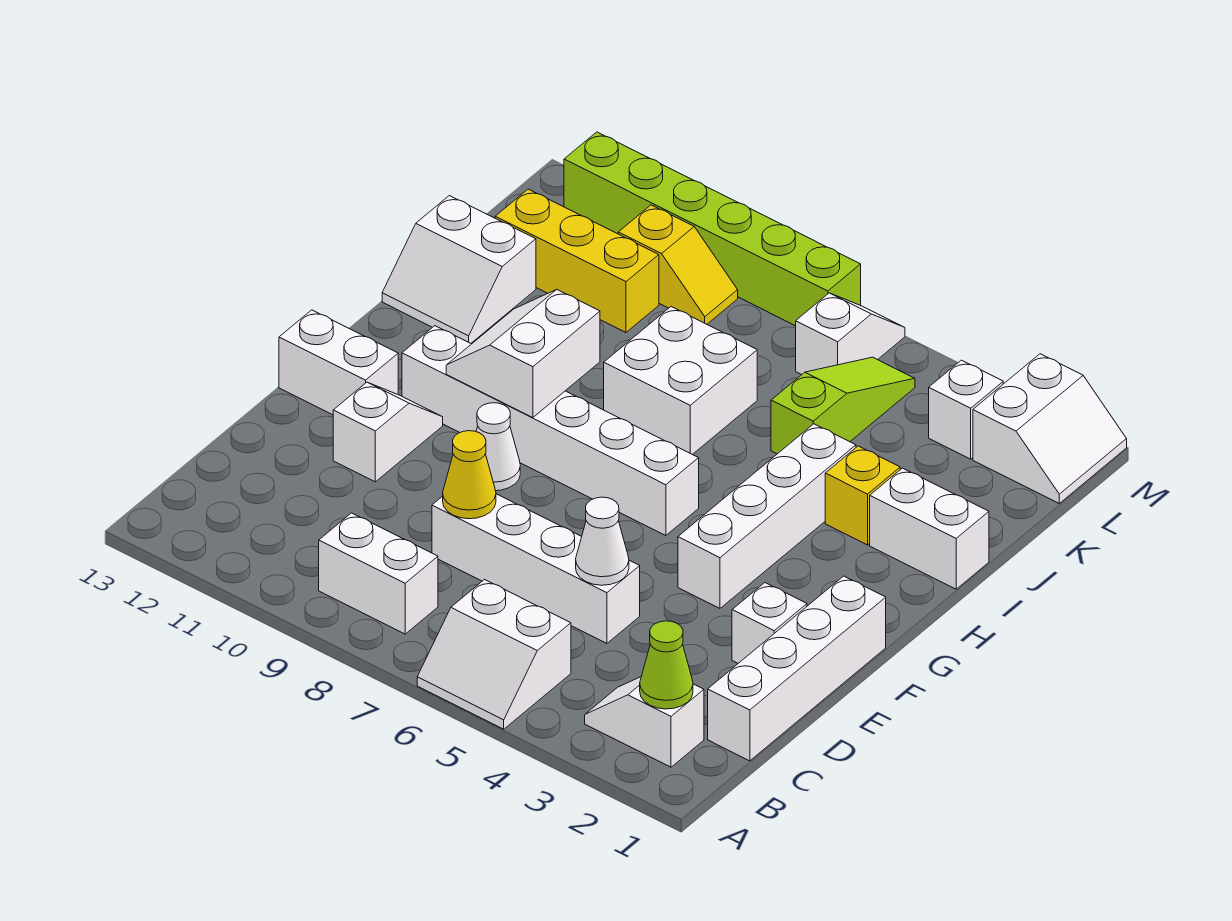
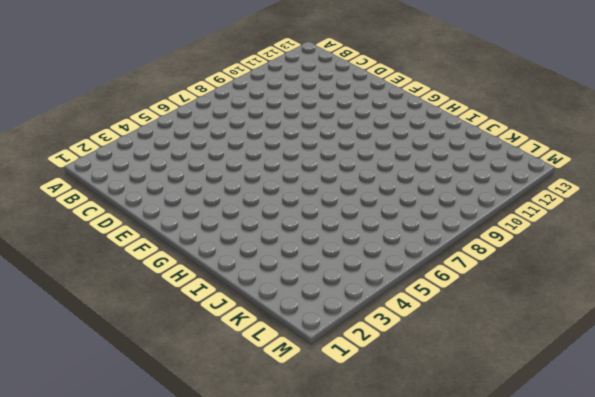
none -> white slope A5:B6 level 1 top B
none -> white slope B2:B3 level 1 top 2
none -> white brick B8:B9 level 1

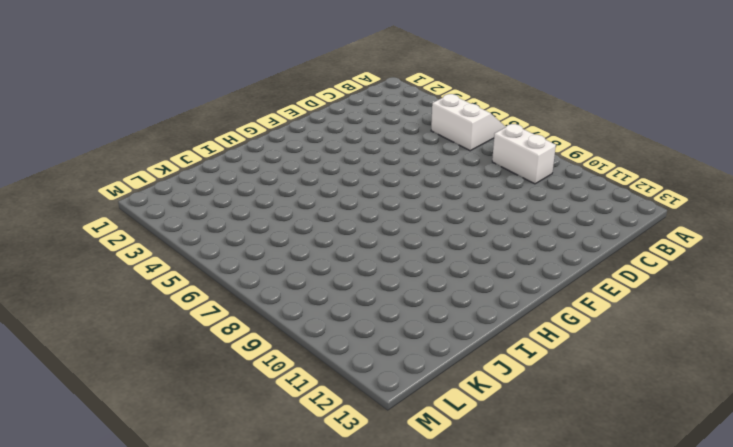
none -> white slope B2:B3 level 1 top 2
none -> white brick C1:F1 level 1
none -> white brick D5:D8 level 1

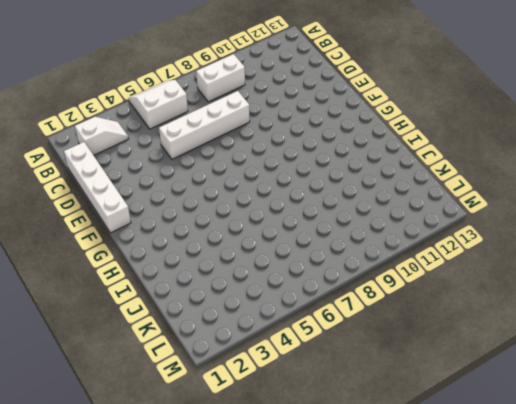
none -> white brick E2 level 1
none -> white slope E11:F11 level 1 top E
none -> white brick F4:I4 level 1

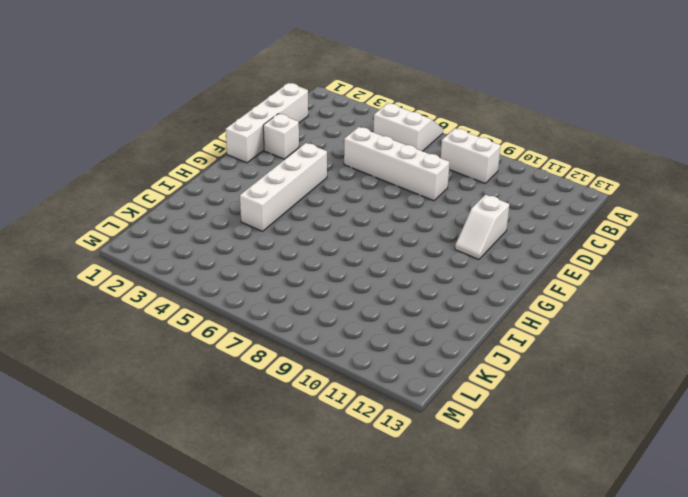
none -> white slope B2:B3 level 1 top 2
none -> white cone F9 level 1
none -> white brick F12:F13 level 1

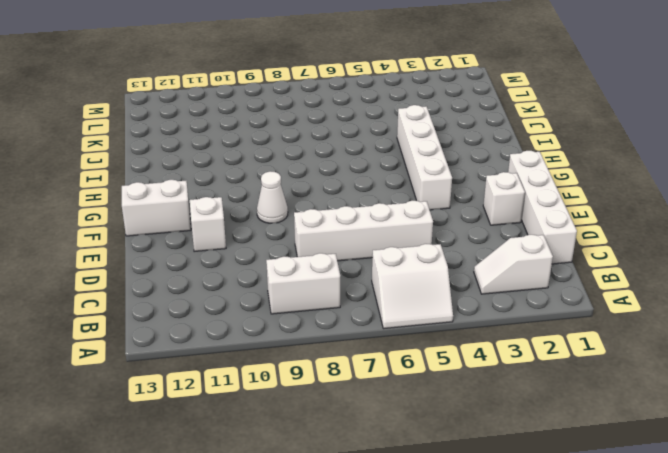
none -> white brick G6:G11 level 1
none -> white brick I1:I2 level 1
none -> yellow brick I3 level 1

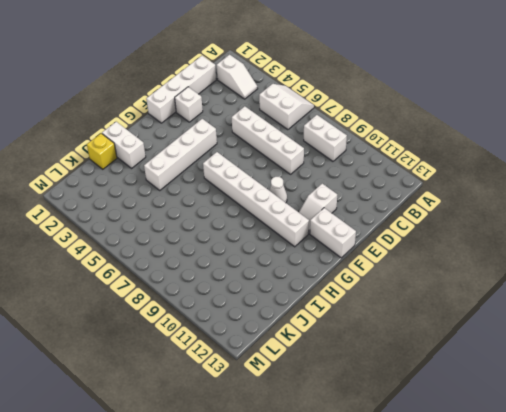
yellow brick J1 level 1 -> yellow brick I3 level 1
none -> white brick I7:J8 level 1
none -> white slope I12:J13 level 1 top J
none -> lime slope J5:L5 level 1 top J

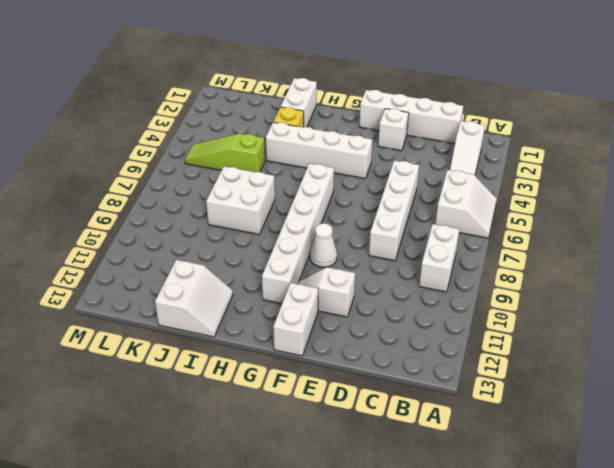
none -> yellow brick K10:K12 level 1
none -> white slope L1:M2 level 1 top 2
none -> white brick L3 level 1

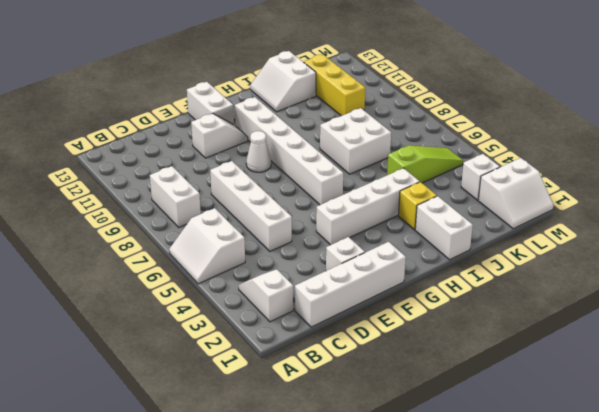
none -> white slope L6:M6 level 1 top L
none -> yellow slope L9:L10 level 1 top 10
none -> lime brick M7:M12 level 1

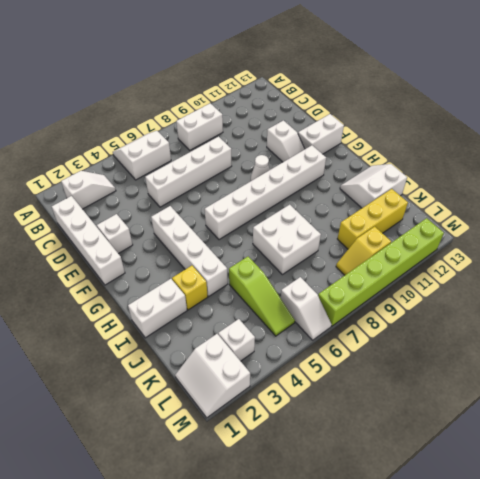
none -> lime cone B2 level 2
none -> white cone D5 level 2
none -> yellow cone D8 level 2

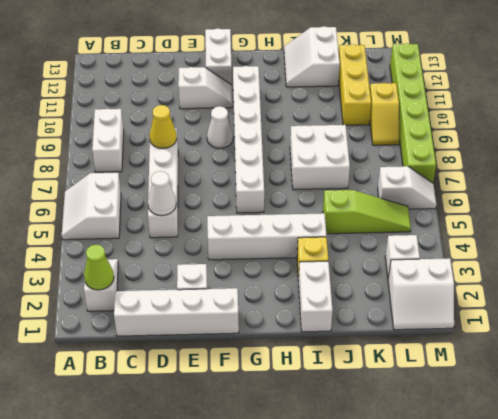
none -> white slope G9:H10 level 2 top 9

